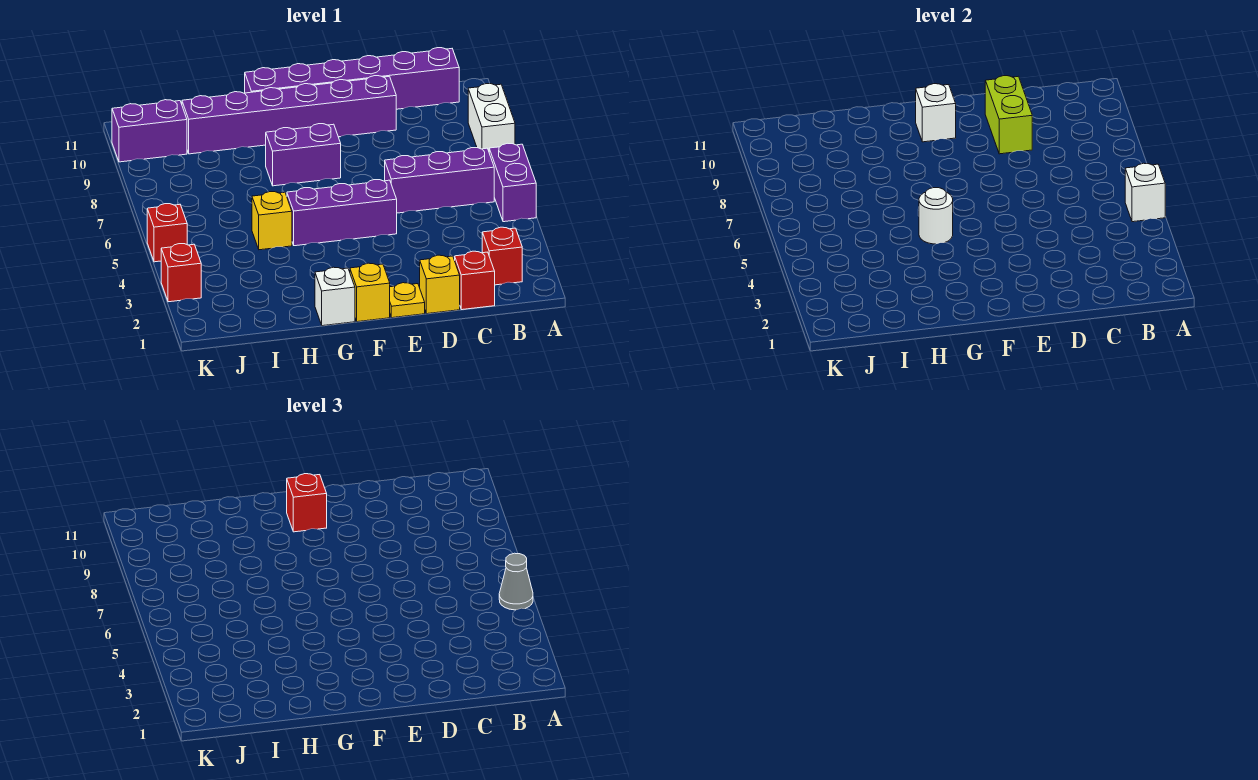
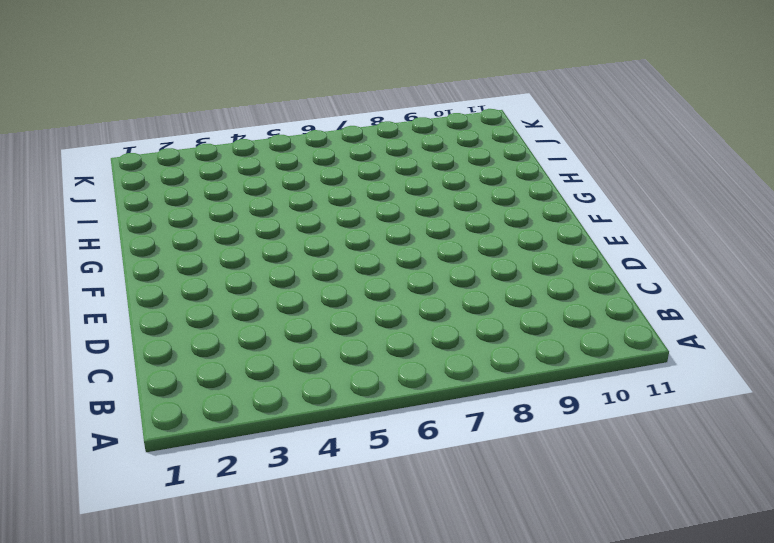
none -> purple brick A5:A6 level 1
none -> white brick A8:A9 level 1
none -> red brick B2 level 1

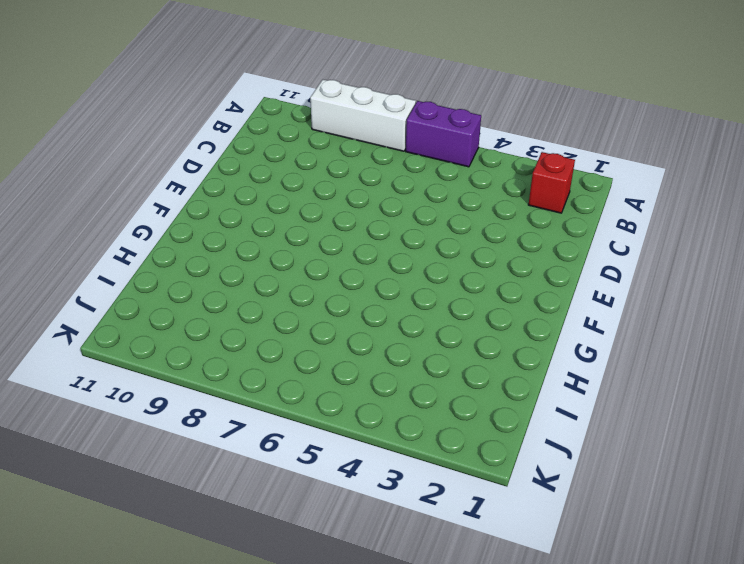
white brick A7:A9 level 1 -> white brick A8:A9 level 1
none -> purple brick B6:D6 level 1
none -> purple brick B11:G11 level 1
none -> red brick C1 level 1

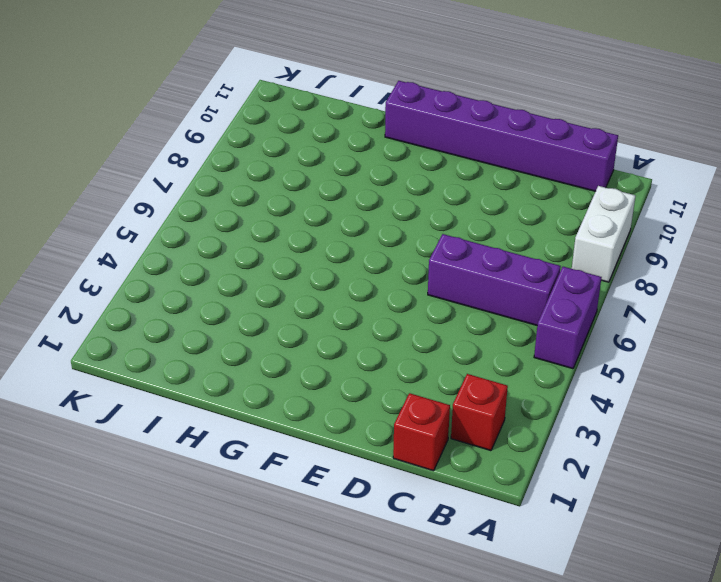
none -> yellow brick D1 level 1
none -> purple brick D10:I10 level 1
none -> yellow plate E1 level 1

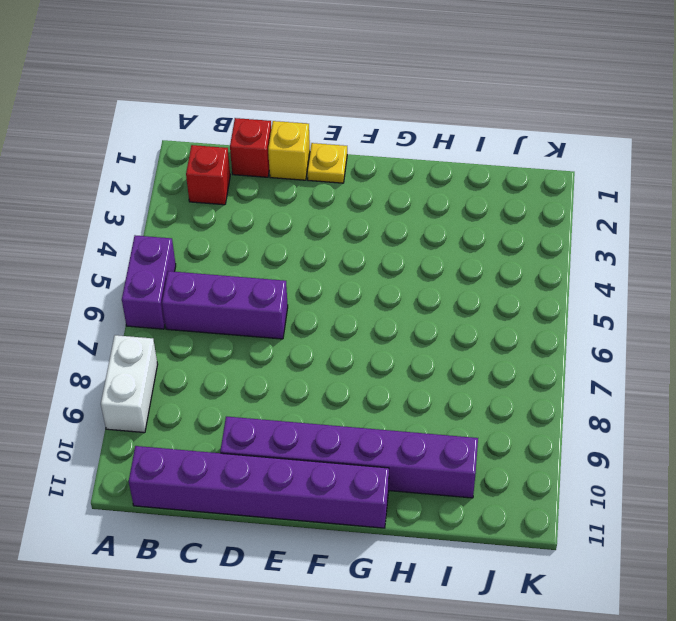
none -> purple brick E5:G5 level 1
none -> yellow brick F1 level 1
none -> purple brick F8:G8 level 1

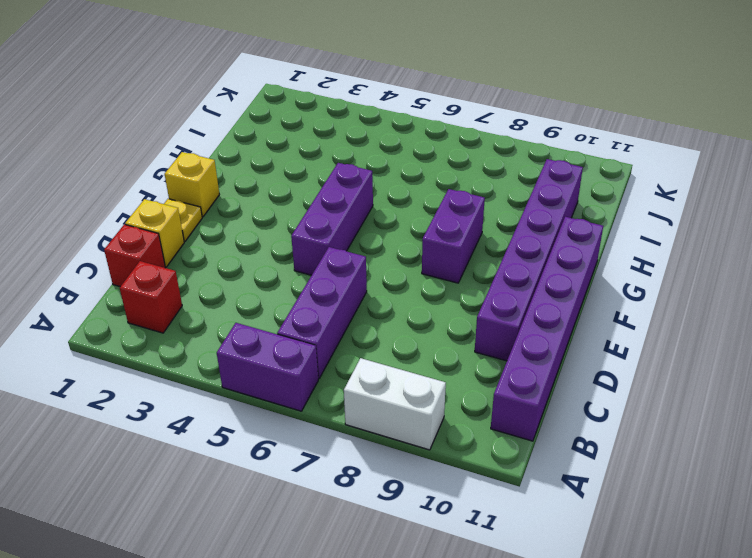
none -> white brick G1 level 1
none -> yellow brick H5 level 1
none -> purple brick J10:K10 level 1

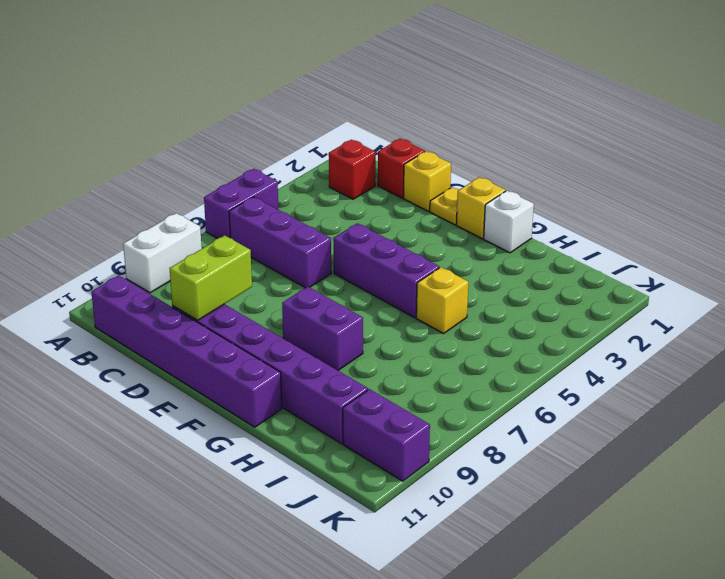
none -> red brick K3 level 1
none -> red brick K5 level 1
none -> white brick A5 level 2

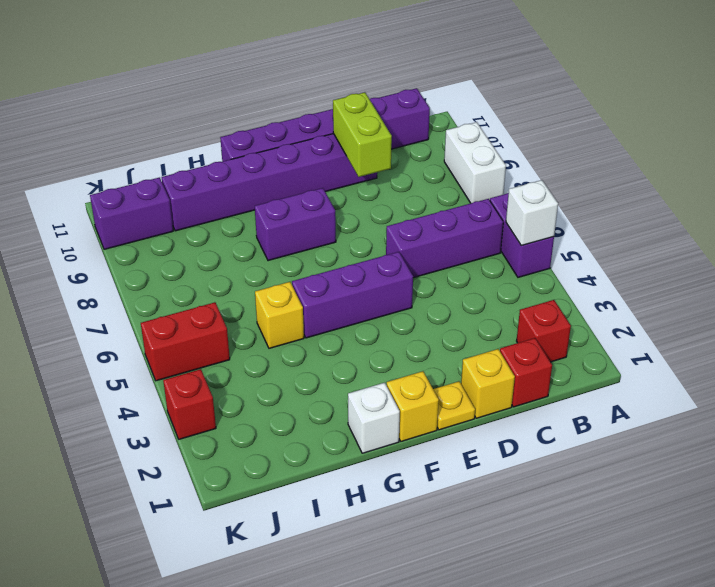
red brick J5:K5 level 1 -> red brick K5 level 1
none -> white brick F10 level 2
none -> white round brick G5 level 2
none -> grey cone A5 level 3

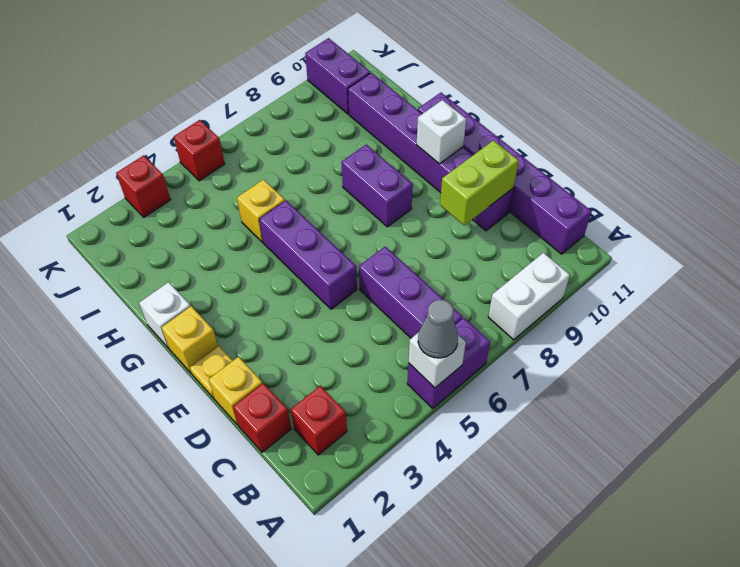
none -> white round brick G5 level 2
none -> red brick F10 level 3

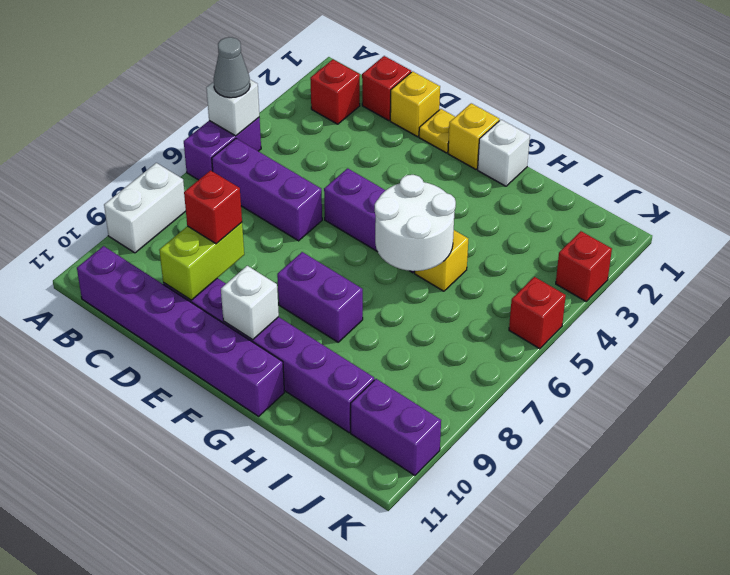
red brick D9 level 3 -> red brick F10 level 3
white round brick G5:H6 level 2 -> white round brick G5 level 2

